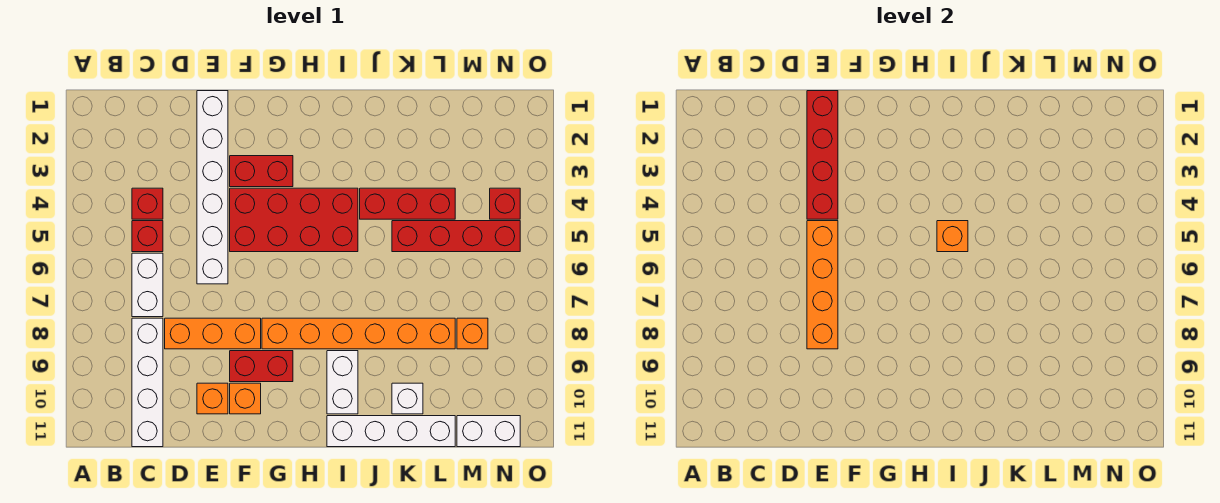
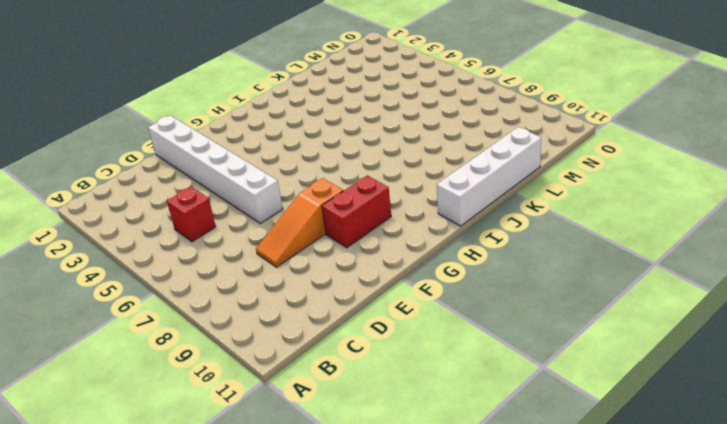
orange slope D8:F8 level 1 top F -> orange brick D8:F8 level 1
none -> red brick C4 level 1
none -> white brick C6:C7 level 1
none -> white brick C8:C11 level 1

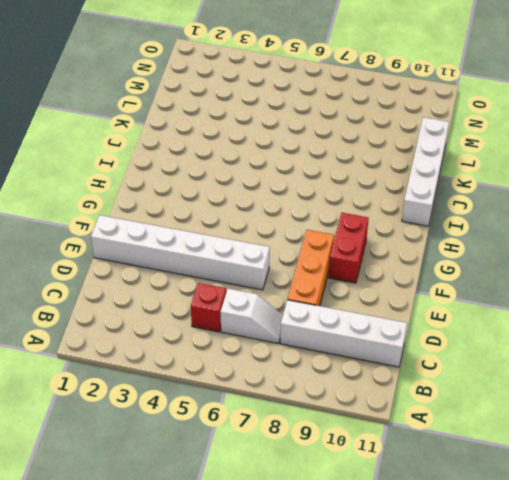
white slope C6:C7 level 1 top 6 -> white brick C6:C7 level 1
none -> red brick C4 level 1
none -> orange brick E10 level 1
none -> red brick F3:G3 level 1

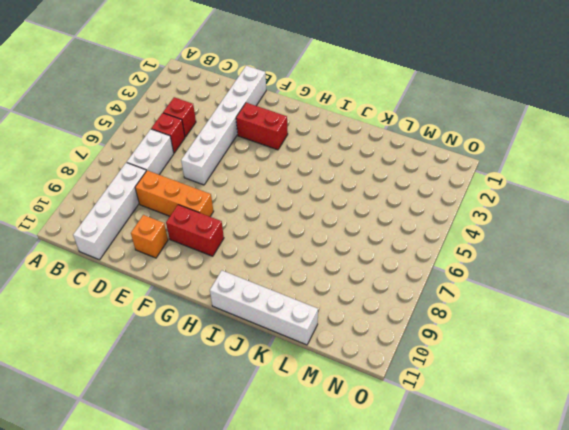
none -> red brick F4:I5 level 1
none -> orange brick F10 level 1
none -> orange brick G8:L8 level 1

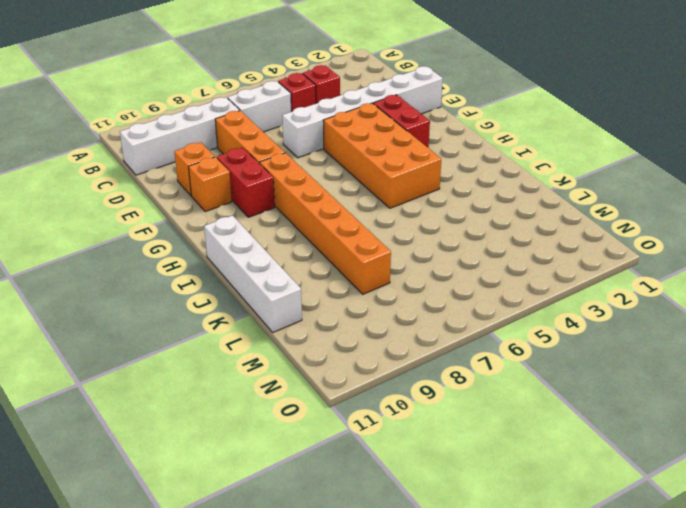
orange brick F4:I5 level 1 -> red brick F4:I5 level 1
none -> white brick I9:I10 level 1
none -> red brick J4:L4 level 1
none -> red brick K5:N5 level 1

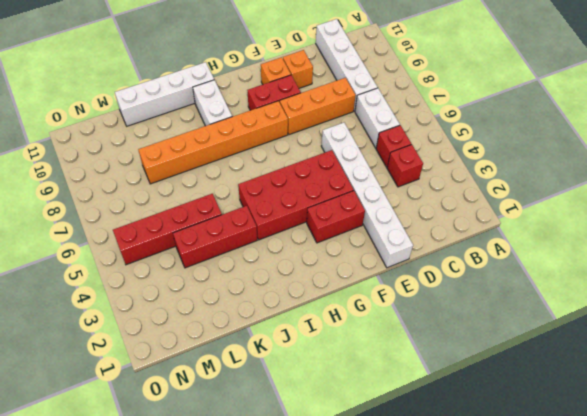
none -> white brick K10 level 1
none -> orange brick M8 level 1
none -> white brick M11:N11 level 1

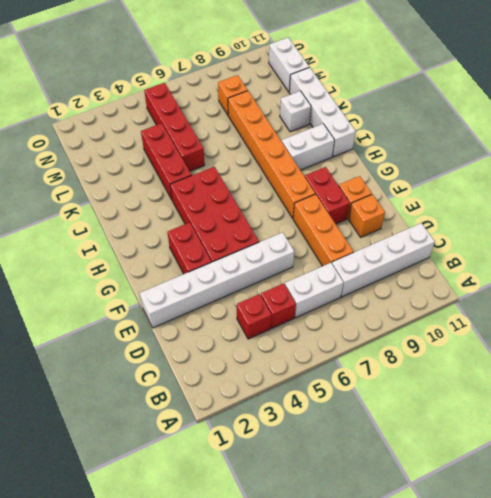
none -> red brick N4 level 1
none -> red brick E1:E4 level 2
none -> orange brick E5:E8 level 2

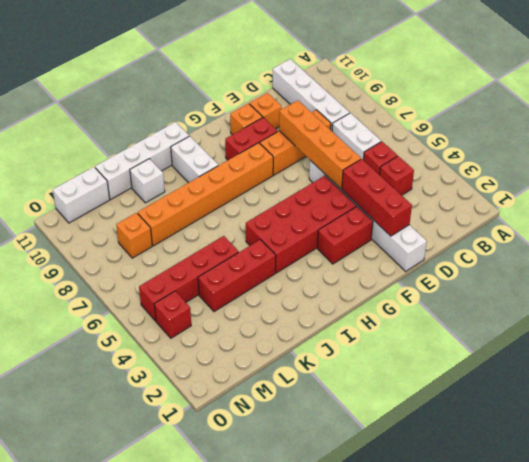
red brick E2:E4 level 2 -> red brick E1:E4 level 2
none -> orange brick I5 level 2

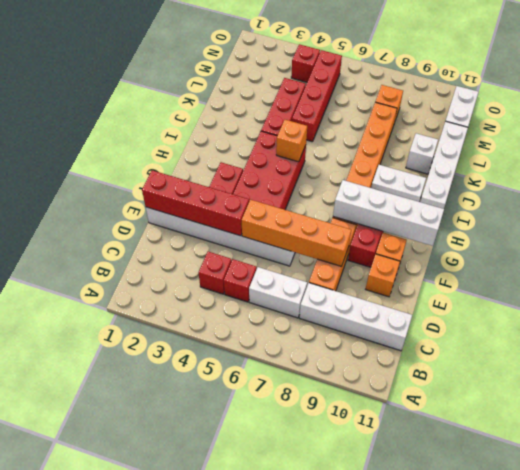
white brick G8:G11 level 2 -> none

